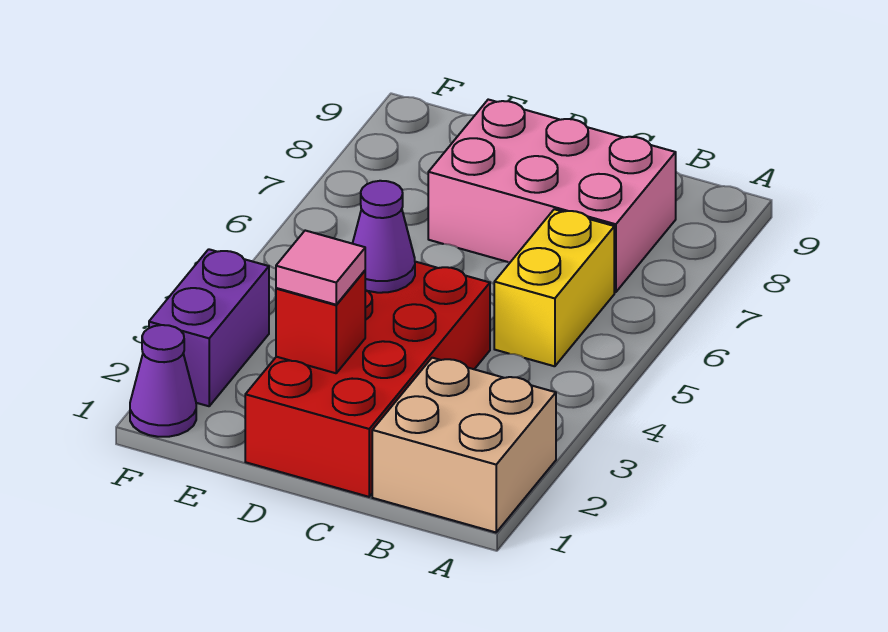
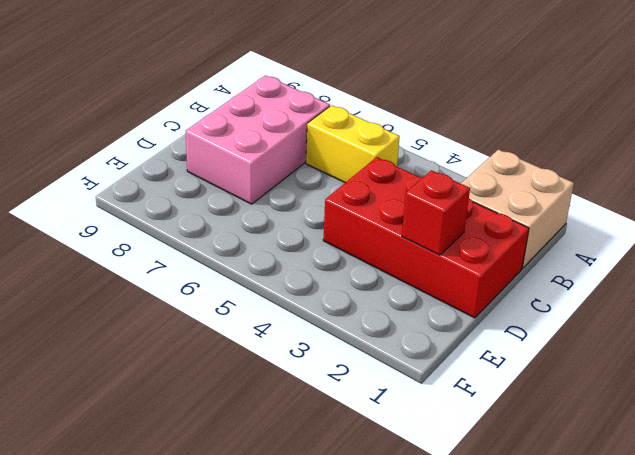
none -> purple cone F1 level 1
none -> purple brick F2:F3 level 1

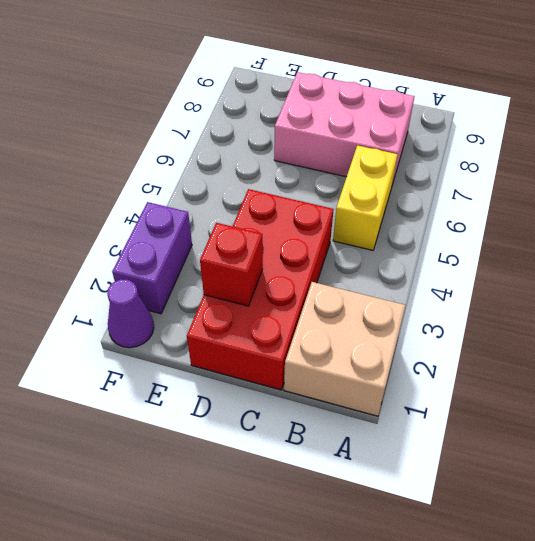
none -> purple cone D4 level 2
none -> pink tile D2 level 3

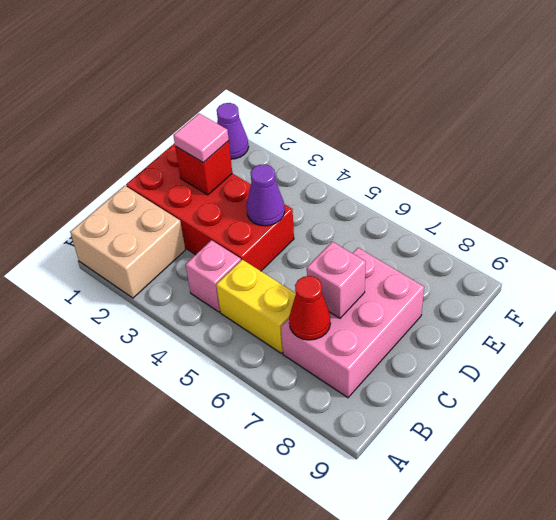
pink brick B4 level 1 -> none
red cone B7 level 2 -> none
pink brick C7 level 2 -> none
none -> purple brick F2:F3 level 1

